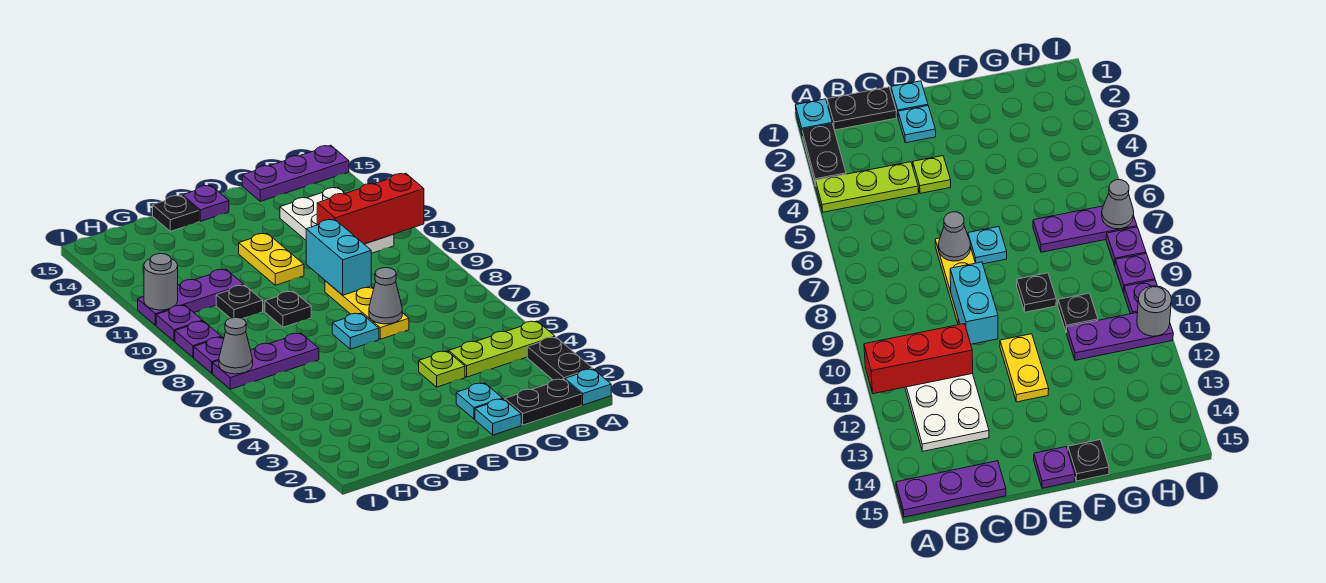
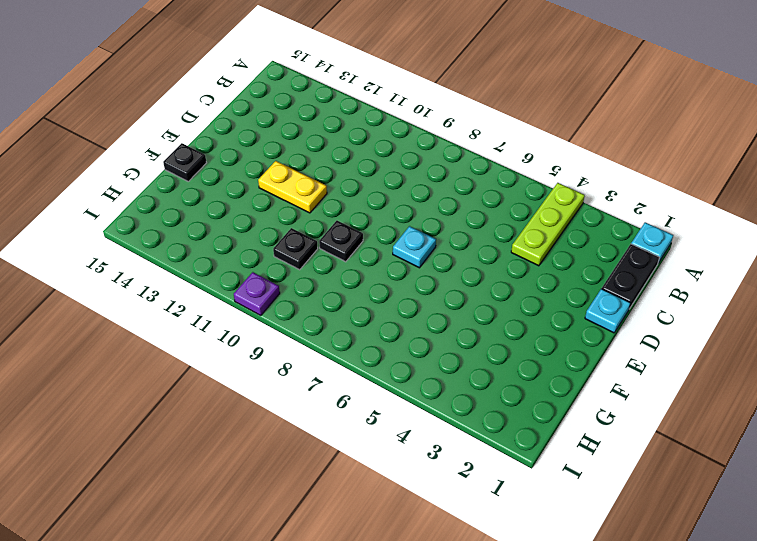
none -> black plate A2:A3 level 1
none -> purple plate A15:C15 level 1
none -> white plate B11:C13 level 1

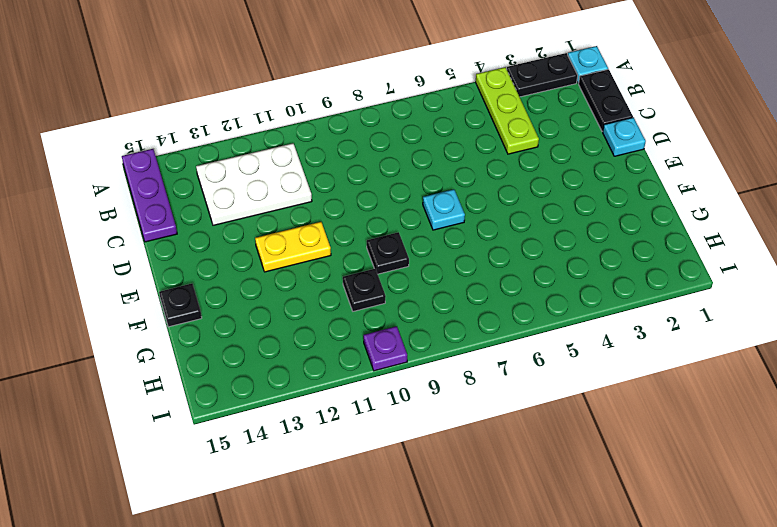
none -> cyan plate D2 level 1
none -> lime plate D4 level 1
none -> yellow plate D7:D9 level 1

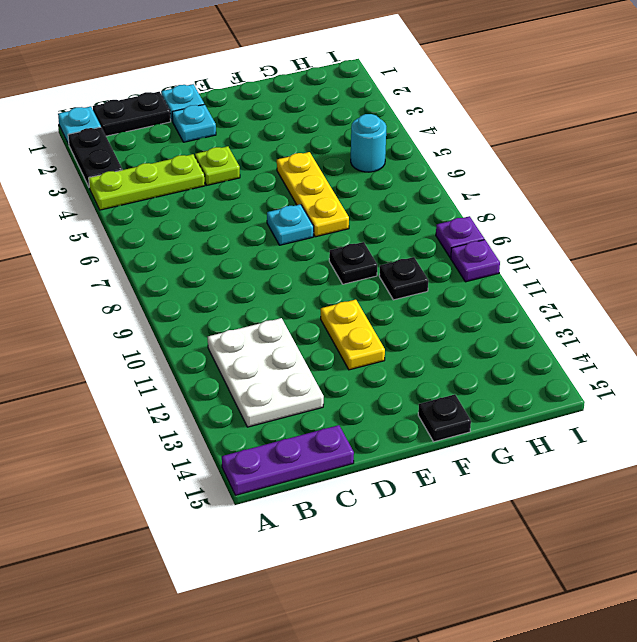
yellow plate F5:F7 level 1 -> yellow plate D7:D9 level 1
cyan round brick H5 level 1 -> none
none -> purple plate E15 level 1
none -> purple plate G7:I7 level 1
none -> purple plate G11:I11 level 1

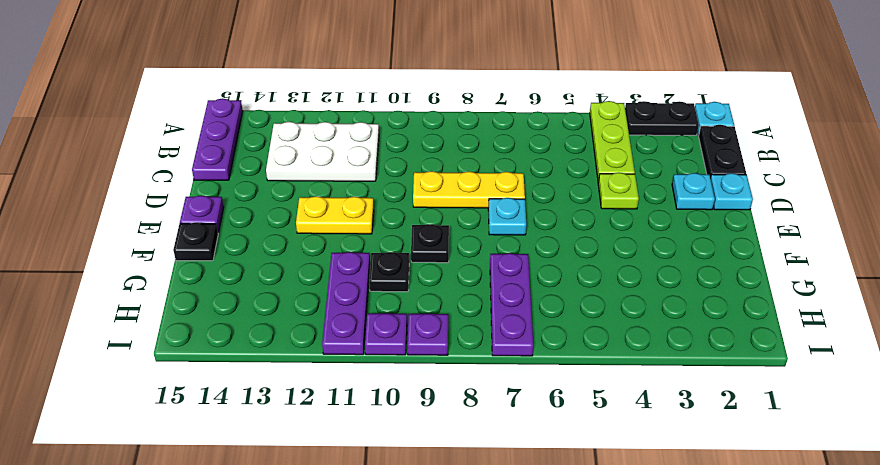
none -> purple plate I8 level 1
none -> red brick A11:C11 level 2
none -> grey cone D7 level 2

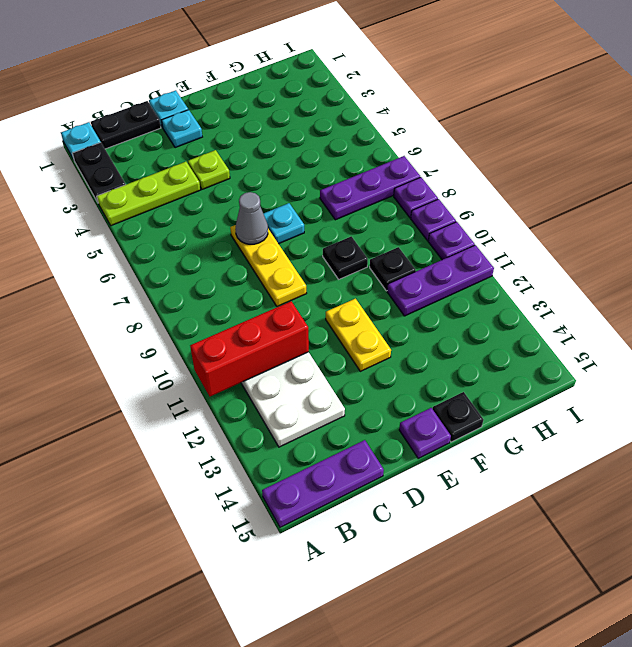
none -> cyan brick D9:D10 level 2
none -> grey cone I7 level 2
none -> grey round brick I11 level 2

